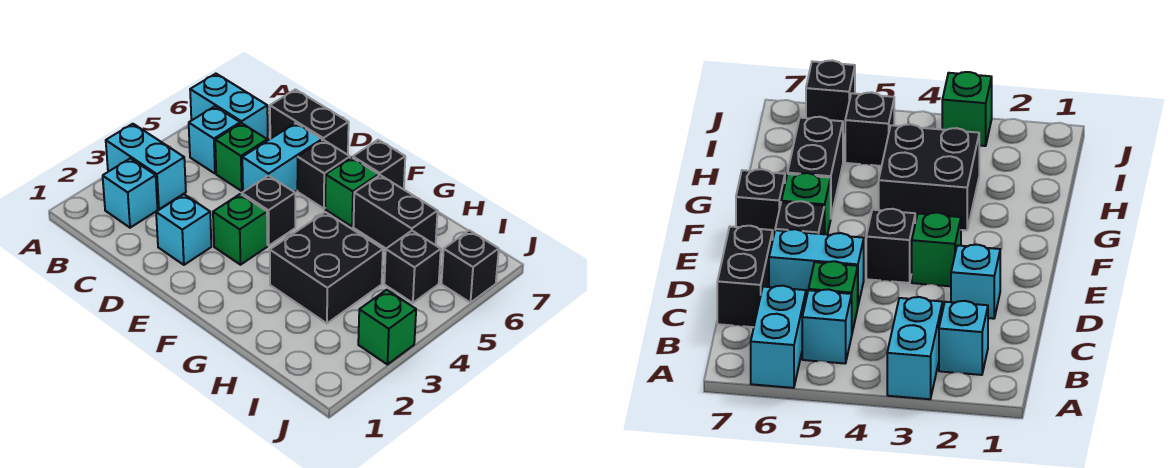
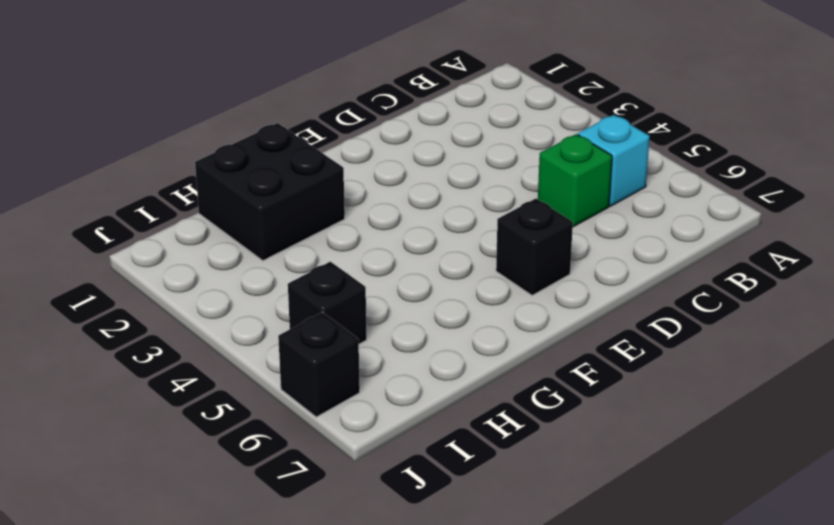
black brick G1:H2 level 1 -> black brick G3:H4 level 1
none -> cyan brick A3:B3 level 1
none -> cyan brick A6:B6 level 1
none -> cyan brick B2 level 1

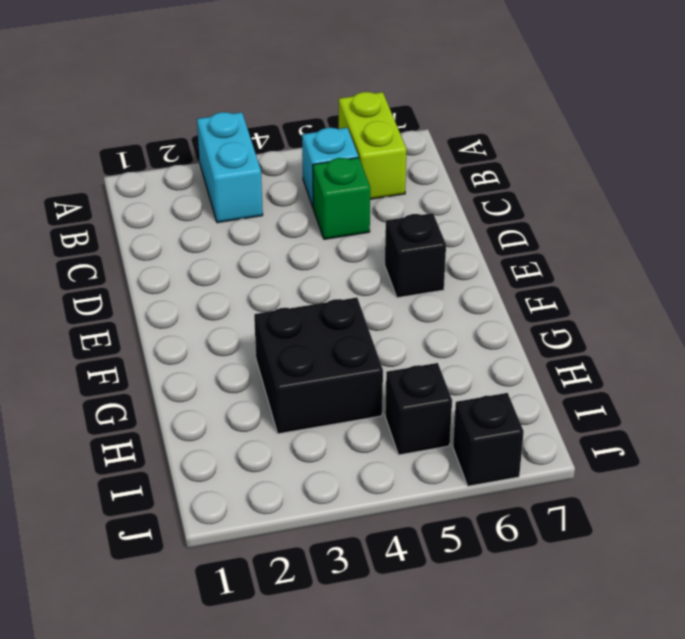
lime brick A6:B6 level 1 -> cyan brick A6:B6 level 1
none -> cyan brick B2 level 1
none -> black brick C7:D7 level 1
none -> cyan brick D2 level 1

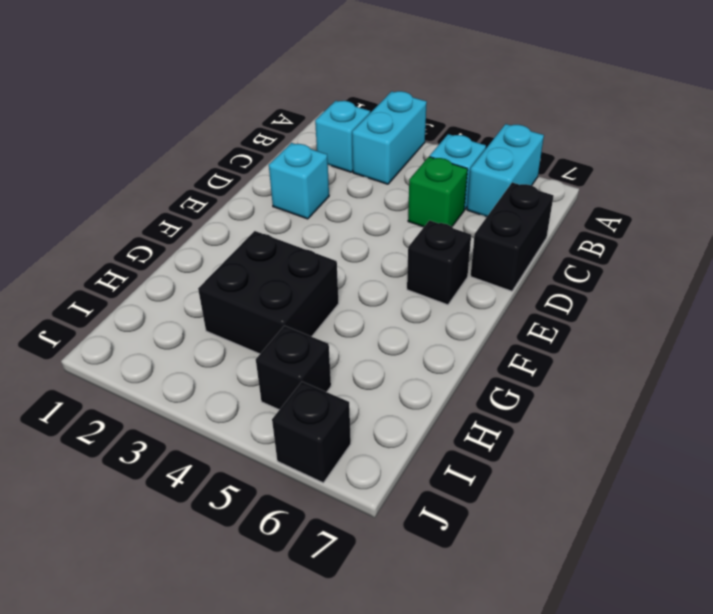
none -> cyan brick D5:D6 level 1
none -> green brick E3 level 1
none -> black brick E4 level 1

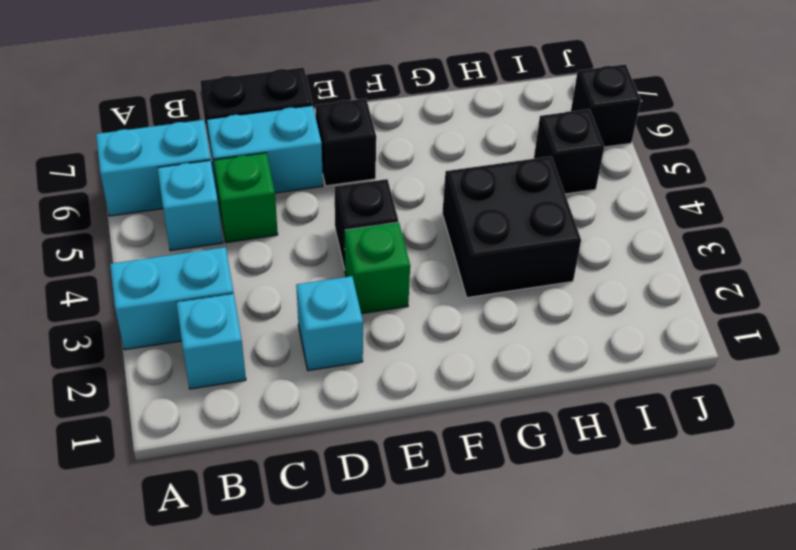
cyan brick C6:D6 level 1 -> cyan brick D5:D6 level 1
none -> green brick F6 level 1
none -> black brick F7 level 1
none -> black brick G6:H6 level 1

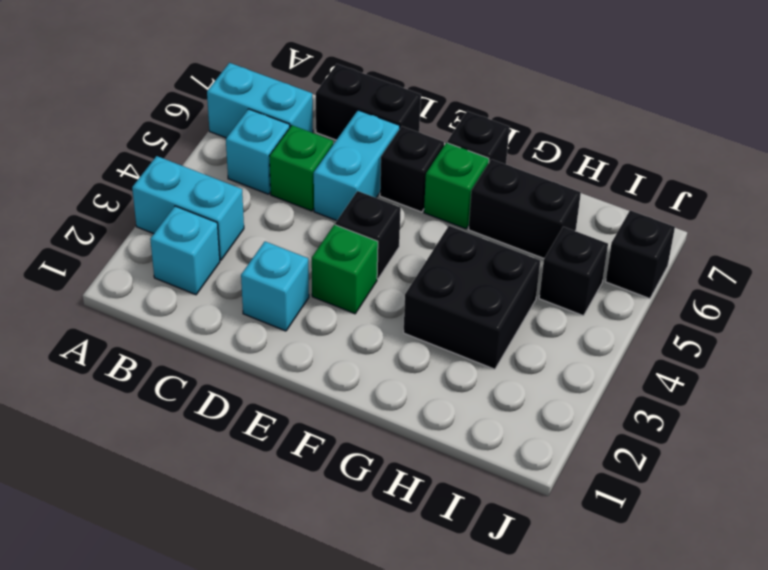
none -> green brick J3 level 1

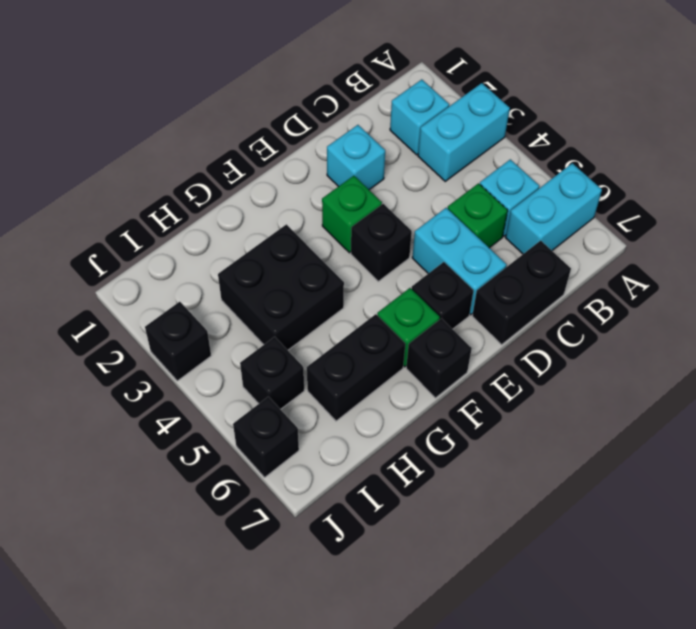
black brick J3 level 1 -> green brick J3 level 1

